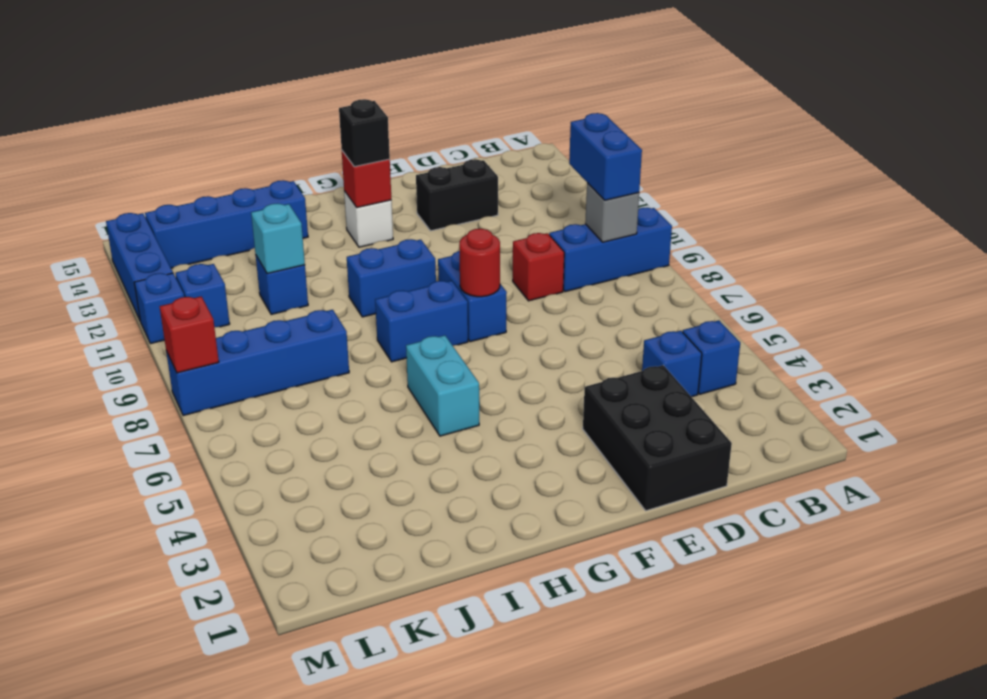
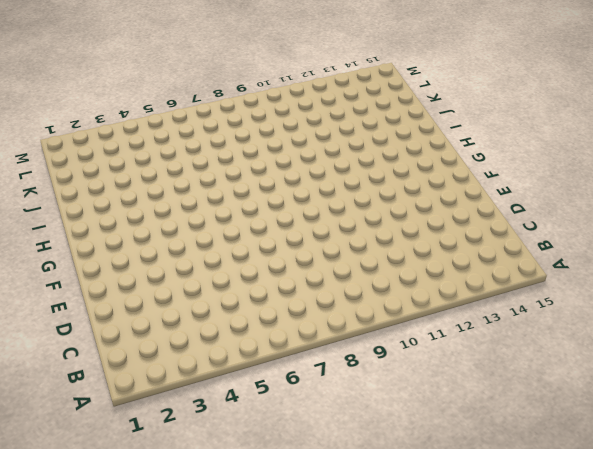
none -> blue brick A9:C9 level 1
none -> blue brick B4 level 1
none -> blue brick C4 level 1

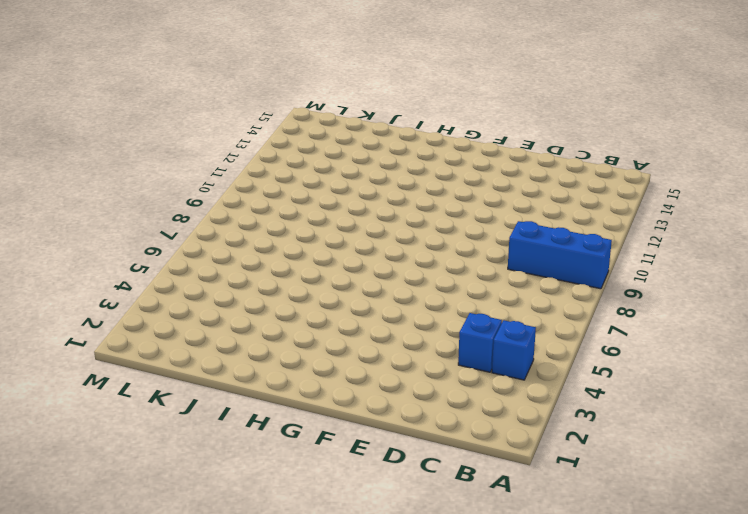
none -> black brick D1:E3 level 1
none -> red brick D9 level 1
none -> black brick D13:E13 level 1

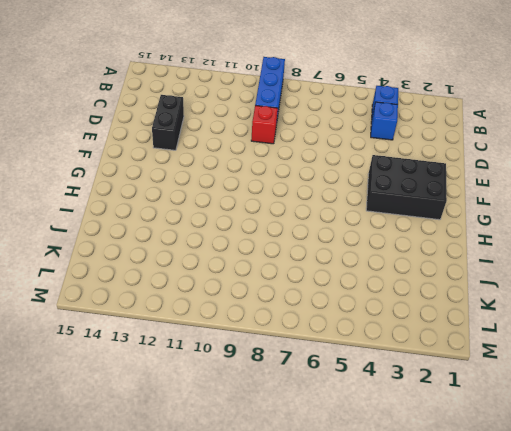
black brick F2:G4 level 1 -> black brick D1:E3 level 1
none -> blue brick F8:F9 level 1
none -> blue brick G8:H8 level 1
none -> blue brick G10:H10 level 1

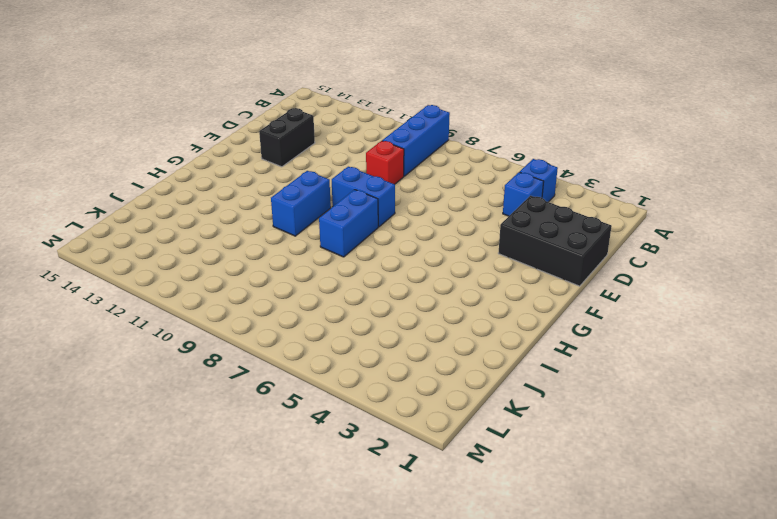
none -> white brick G13 level 1
none -> cyan brick H5:H6 level 1
none -> blue brick I14:L14 level 1

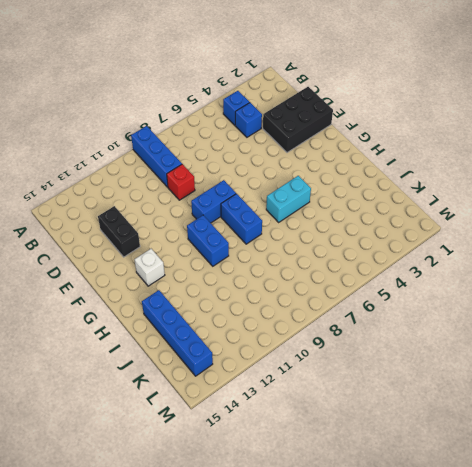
none -> blue brick J8:M8 level 1
none -> blue brick J11 level 1
none -> blue brick L11 level 1

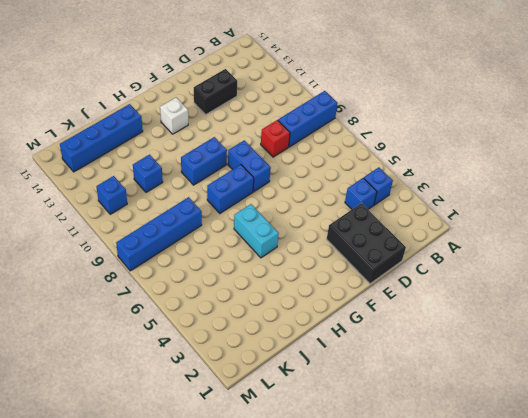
none -> blue brick M11 level 1
none -> blue brick M12:M14 level 1
none -> grey brick B9 level 2

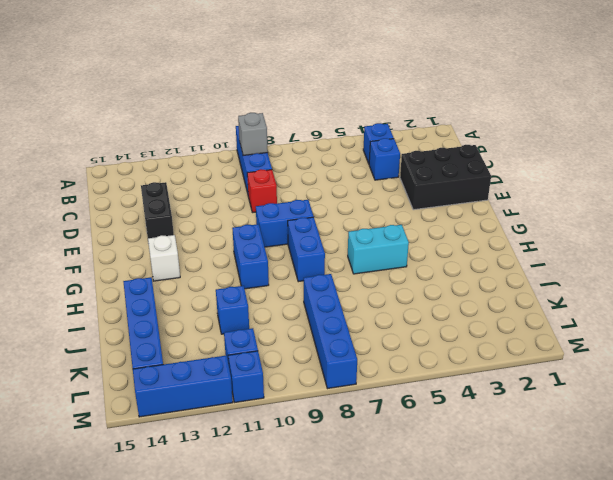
none -> red round brick F8 level 2
none -> red brick G13 level 2
none -> cyan brick J11 level 2

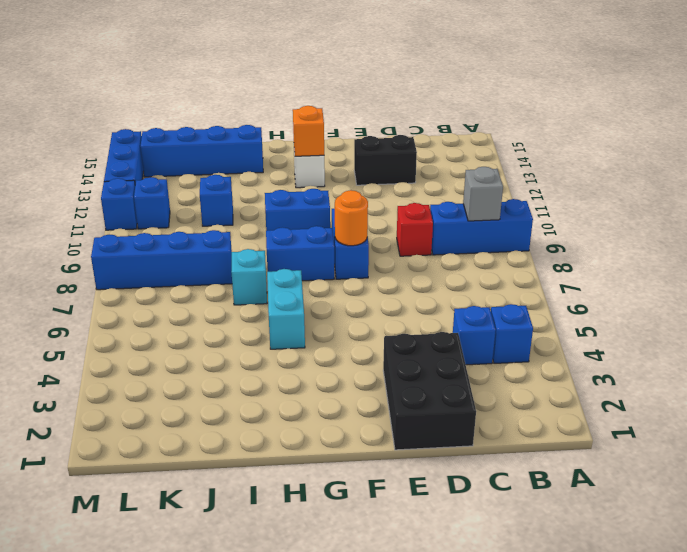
orange round brick F8 level 2 -> red round brick F8 level 2
orange brick G13 level 2 -> red brick G13 level 2
cyan brick I7 level 1 -> cyan brick J11 level 2
none -> red brick M8 level 2
none -> blue brick B9:B10 level 3
none -> black brick G13 level 3

